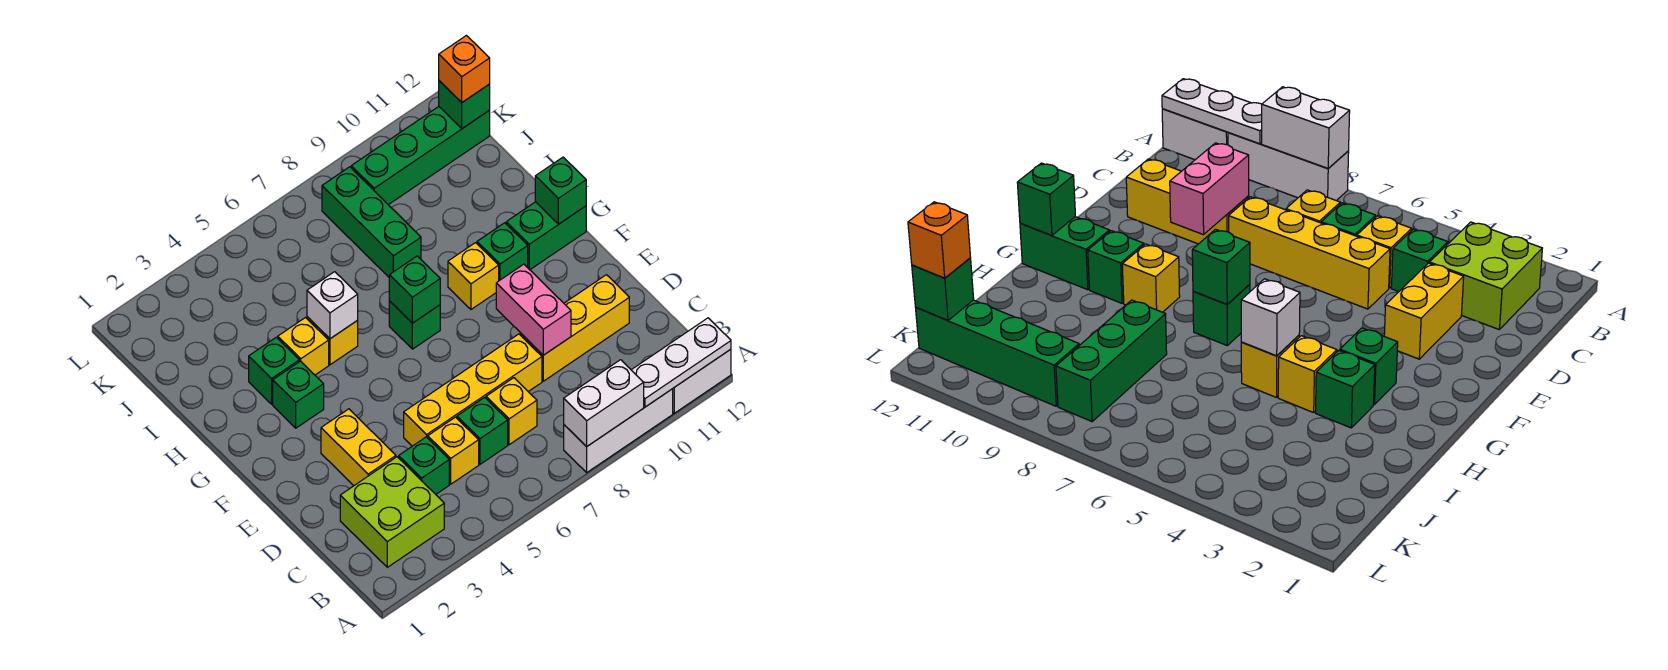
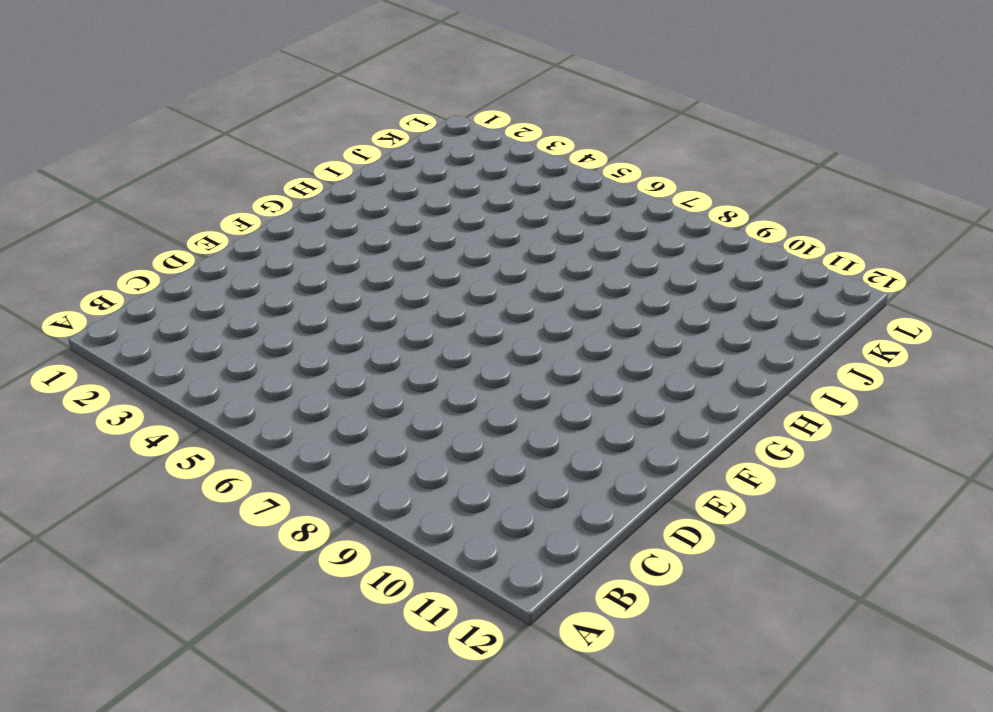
none -> white brick A8:A10 level 1
none -> white brick A11:A12 level 1
none -> lime brick B2:C3 level 1

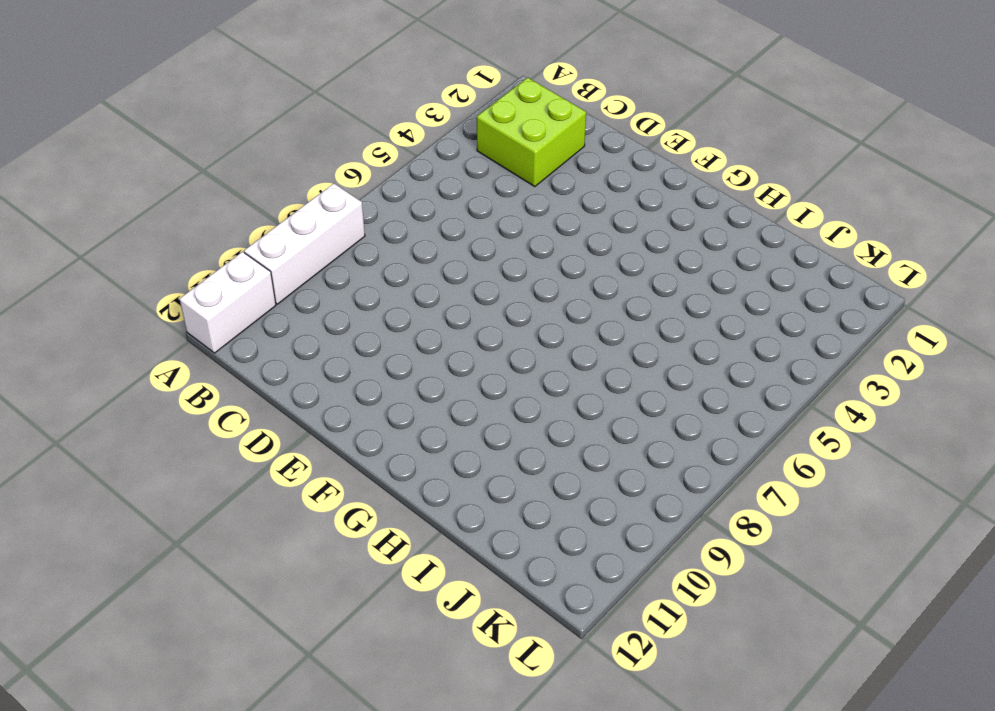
none -> green brick C4 level 1
none -> yellow brick C5 level 1
none -> green brick C6 level 1

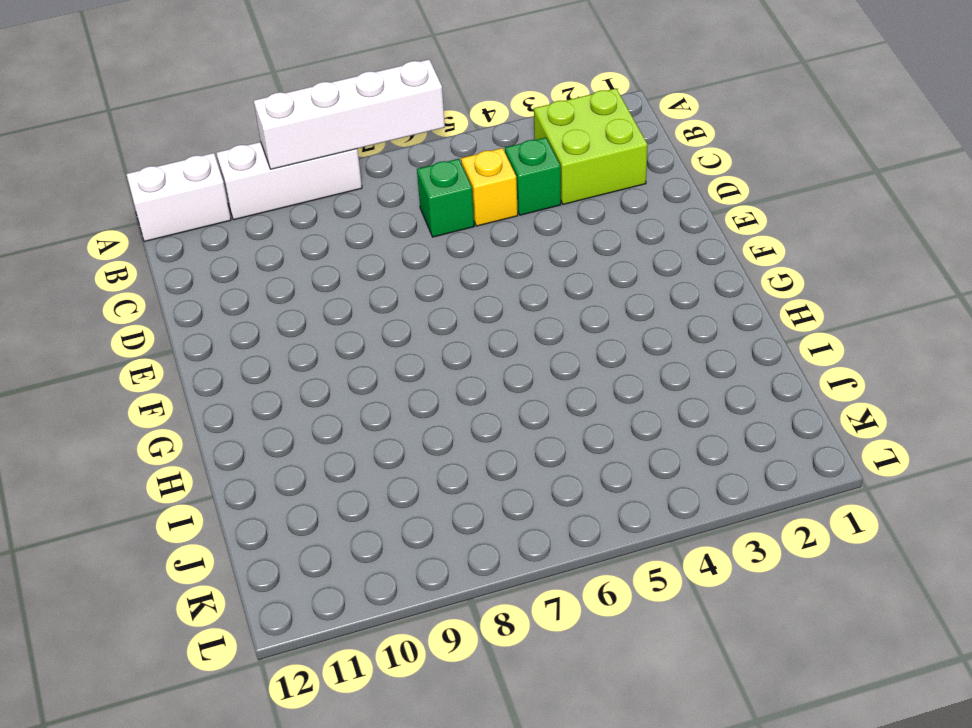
white brick A6:A9 level 2 -> white brick A8:A9 level 2
none -> yellow brick C7 level 1
none -> yellow brick D3:E3 level 1
none -> yellow brick D5:D8 level 1

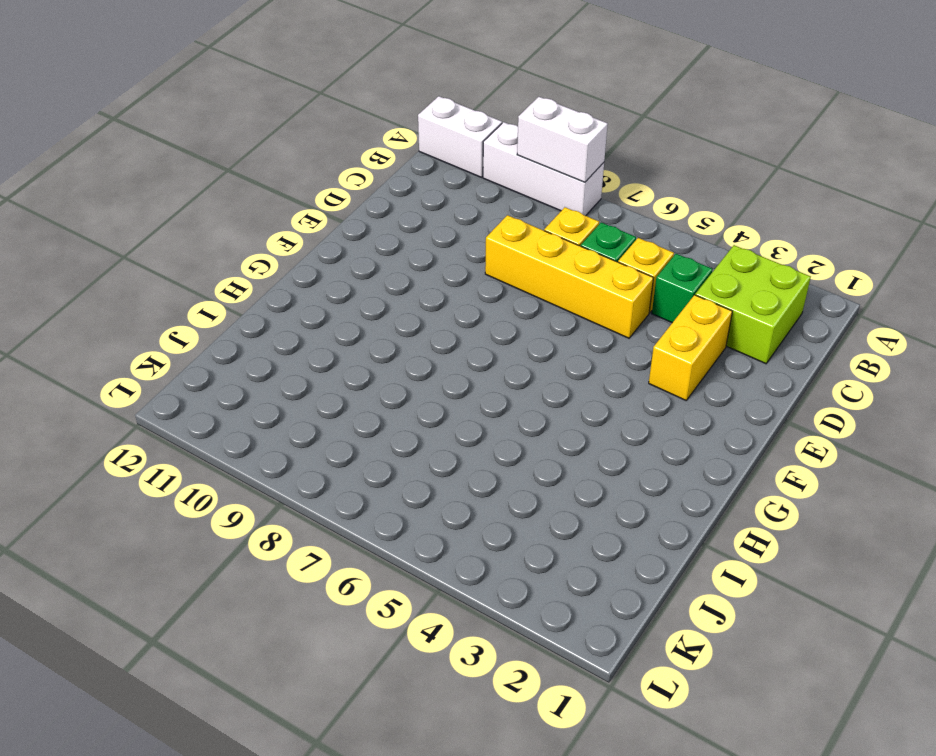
none -> yellow brick D9:D11 level 1
none -> green brick G3 level 1
none -> green brick G7 level 1

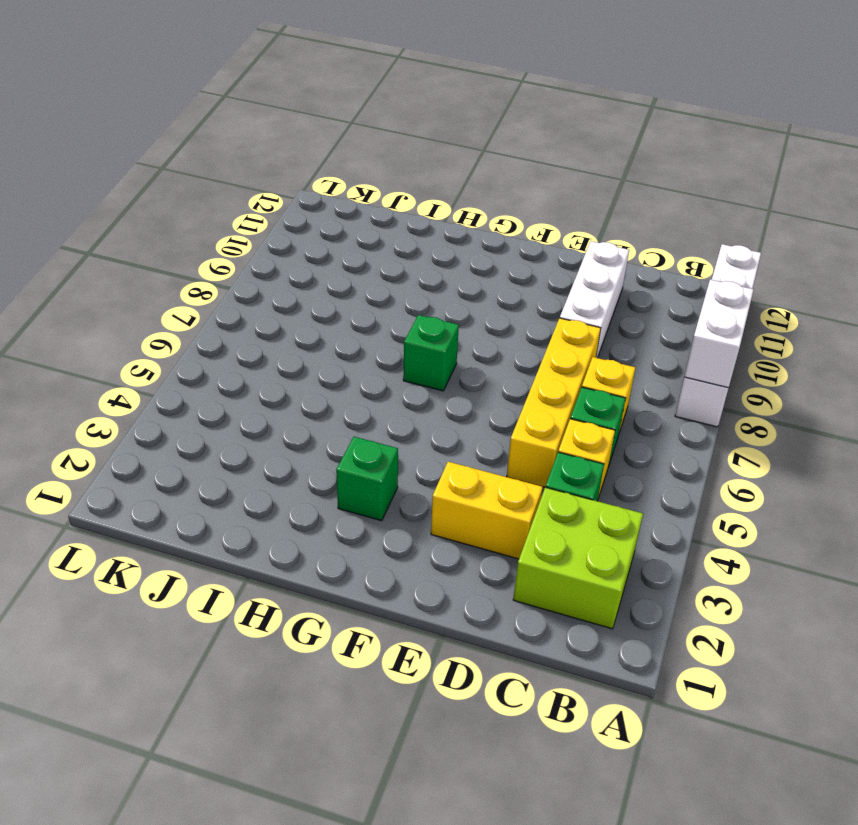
white brick D9:D11 level 1 -> yellow brick D9:D11 level 1
none -> yellow brick G9 level 1
none -> green brick G10 level 1
none -> green brick G11:G12 level 1

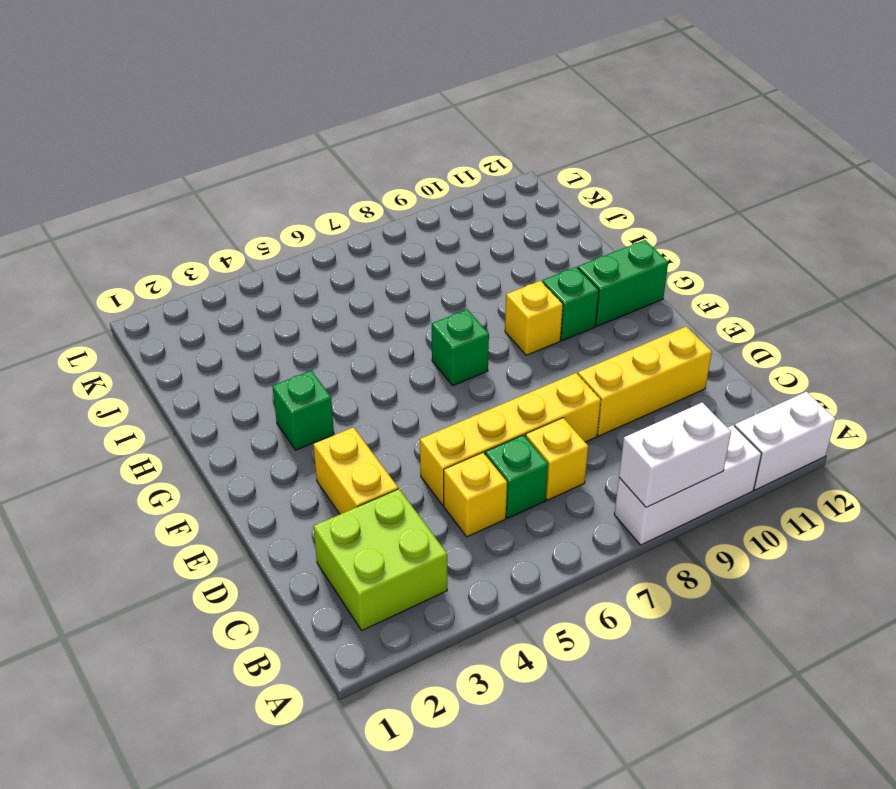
none -> green brick C4 level 1
none -> green brick H3 level 1
none -> yellow brick H4 level 1

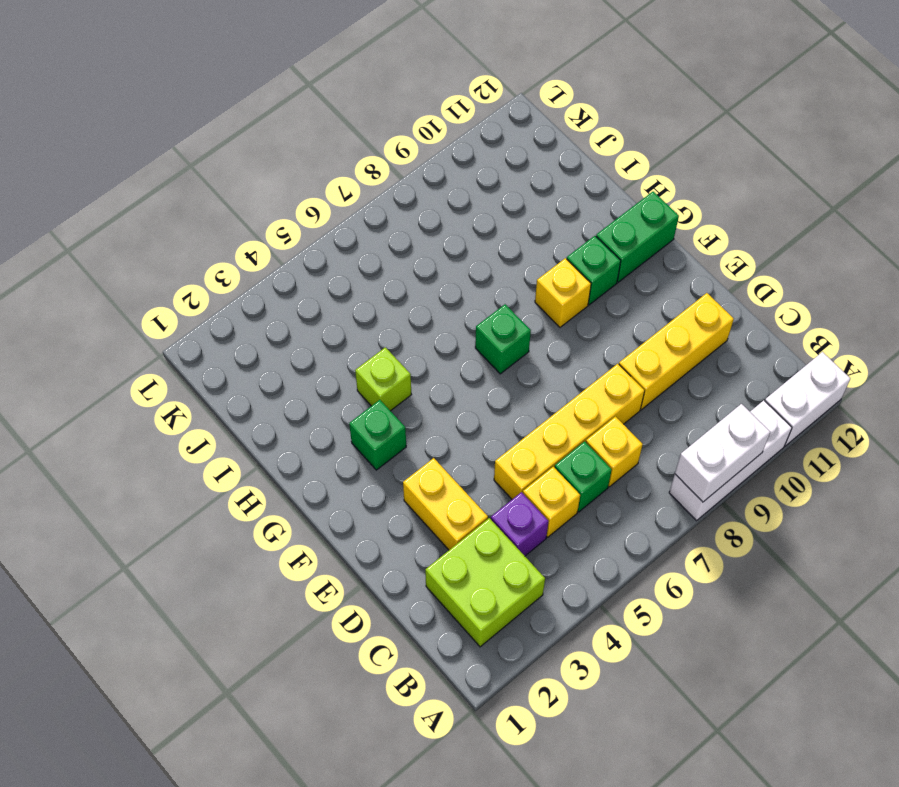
purple brick C4 level 1 -> green brick C4 level 1
lime brick H4 level 1 -> yellow brick H4 level 1
none -> green brick H3 level 1
none -> yellow brick H5 level 1
none -> green brick I8:K8 level 1

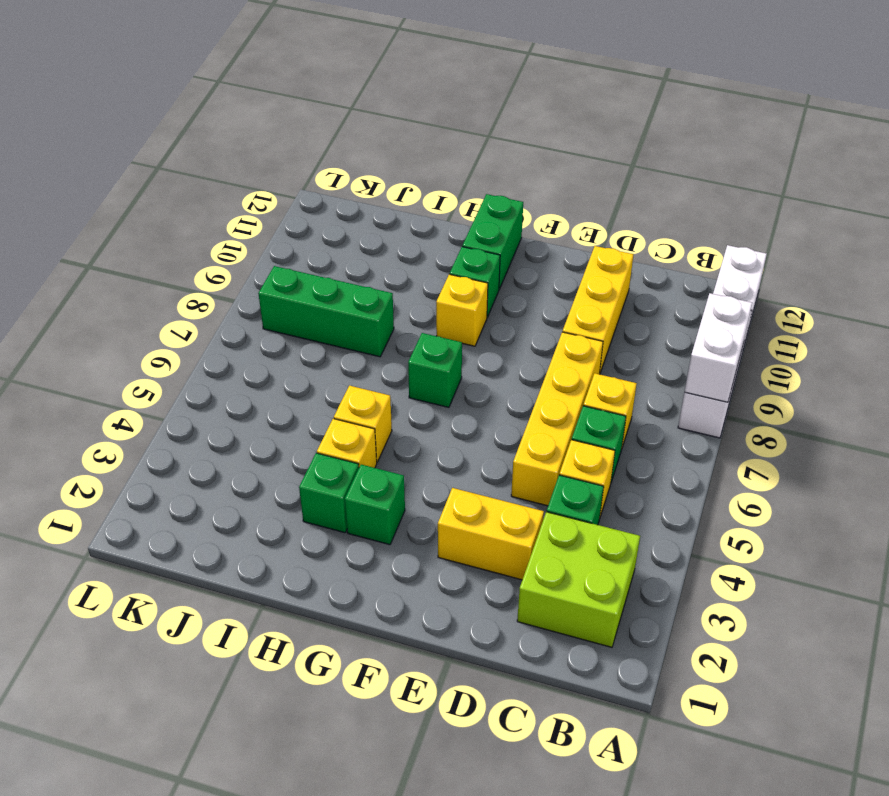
none -> green brick K9:K12 level 1
none -> white plate A10:A12 level 2
none -> pink brick D9:E9 level 2

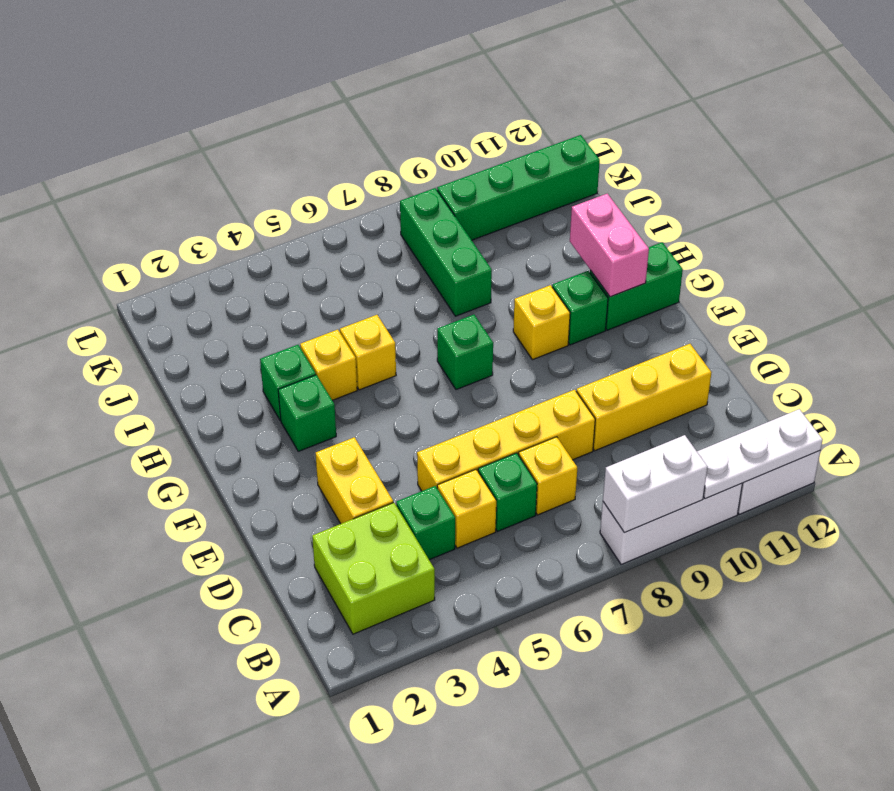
pink brick G11:H11 level 2 -> pink brick D9:E9 level 2
none -> green brick G7 level 2
none -> green brick G12 level 2
none -> white brick H5 level 2

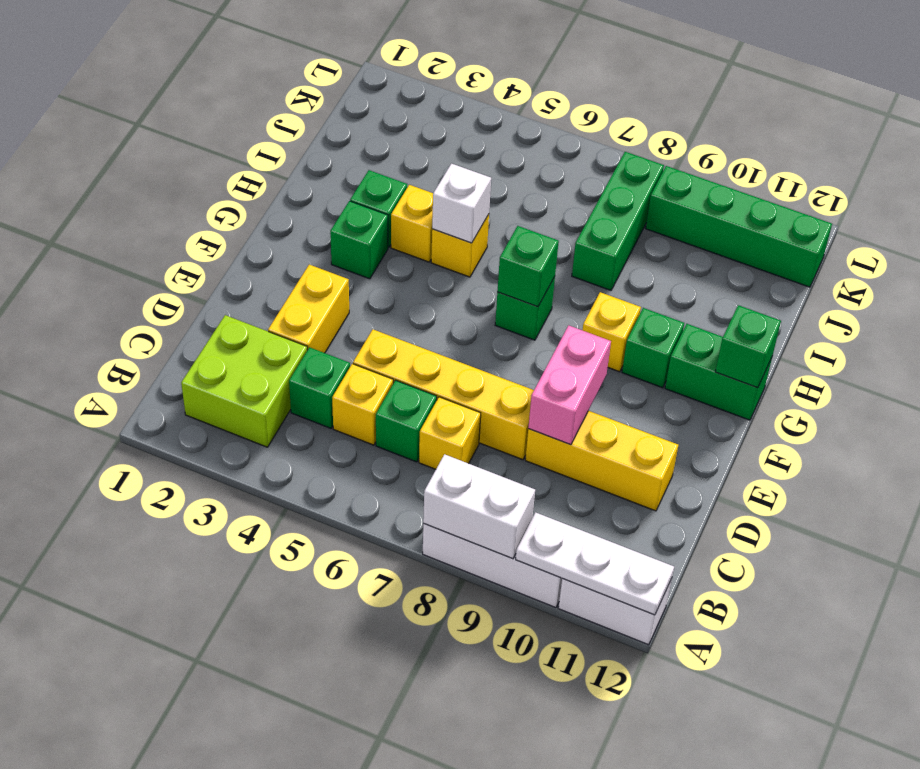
none -> green brick K12 level 2
none -> orange brick K12 level 3

